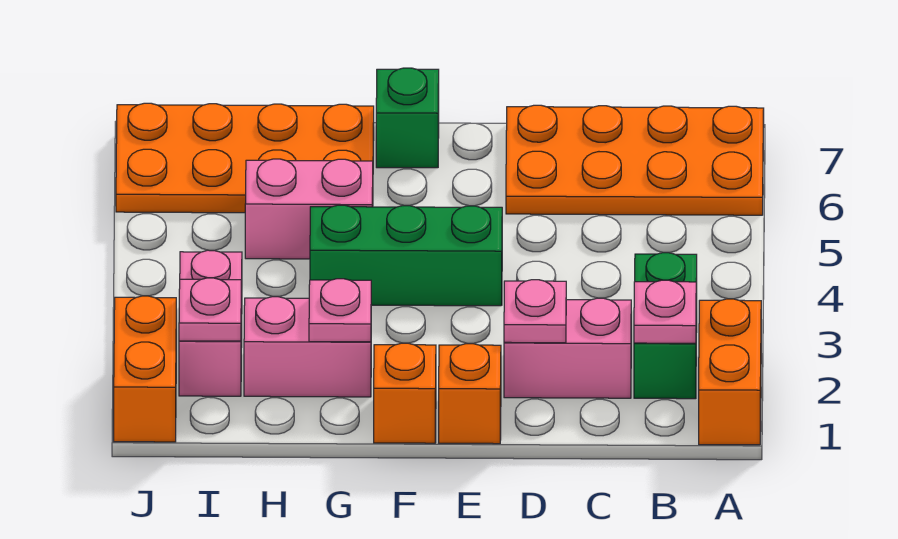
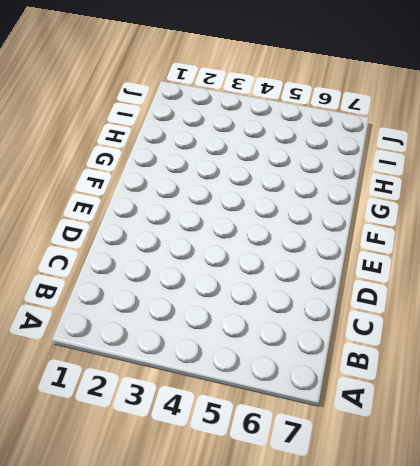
none -> orange brick A1:A2 level 1
none -> orange plate A6:D7 level 1
none -> green brick B2:B3 level 1

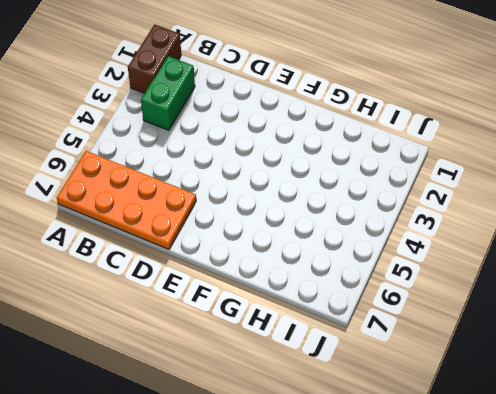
brown brick A1:A2 level 1 -> orange brick A1:A2 level 1
none -> pink brick C2:D2 level 1
none -> orange brick E1 level 1
none -> green brick E4:G4 level 1

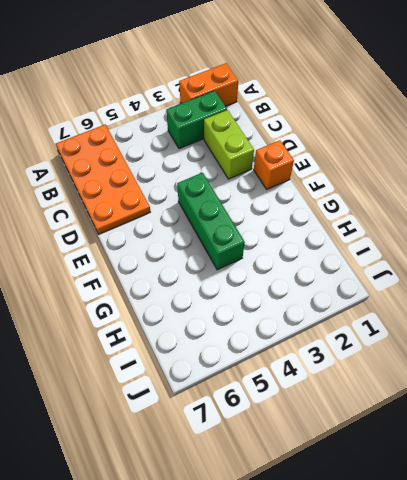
lime brick C2:D2 level 1 -> pink brick C2:D2 level 1
none -> orange brick F1 level 1
none -> green brick F7 level 1
none -> pink brick G2:H2 level 1

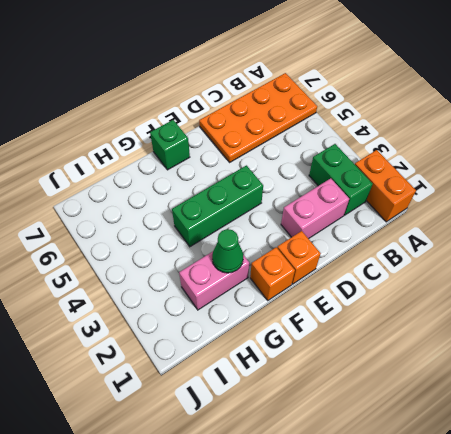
green cone G2 level 2 -> pink plate G2 level 2
none -> pink brick G5:H5 level 1
none -> orange plate G6:J7 level 1
none -> pink brick I2:I3 level 1

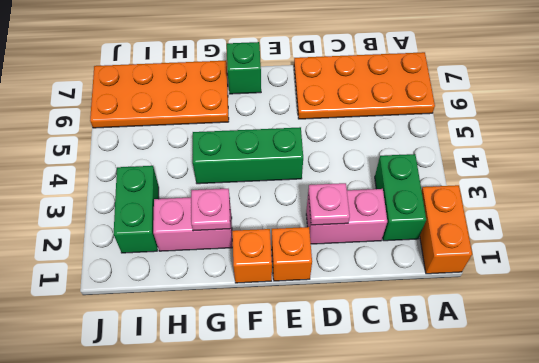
green brick I2:I3 level 1 -> pink brick I2:I3 level 1
none -> pink brick G5:H5 level 1
none -> orange brick J1:J2 level 1
none -> pink plate B2 level 2

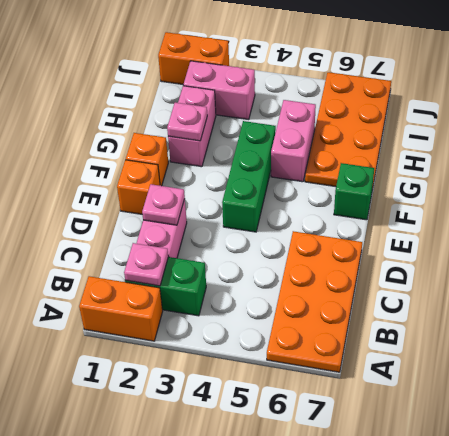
none -> pink plate I2 level 2

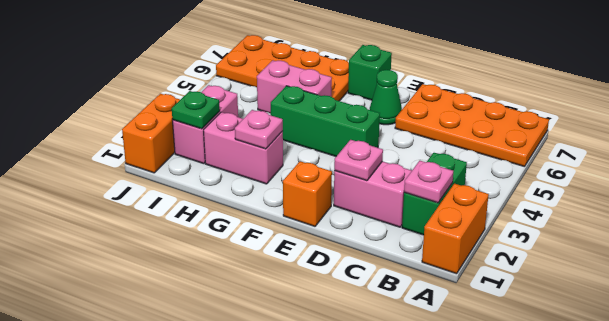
green cone E6 level 1 -> none
green plate I2 level 2 -> pink plate I2 level 2
none -> orange brick F1 level 1

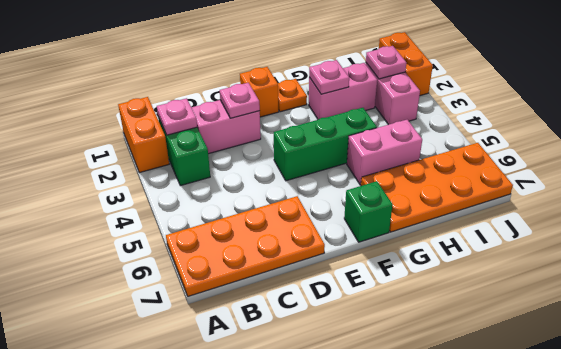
orange plate F1 level 1 -> orange brick F1 level 1

